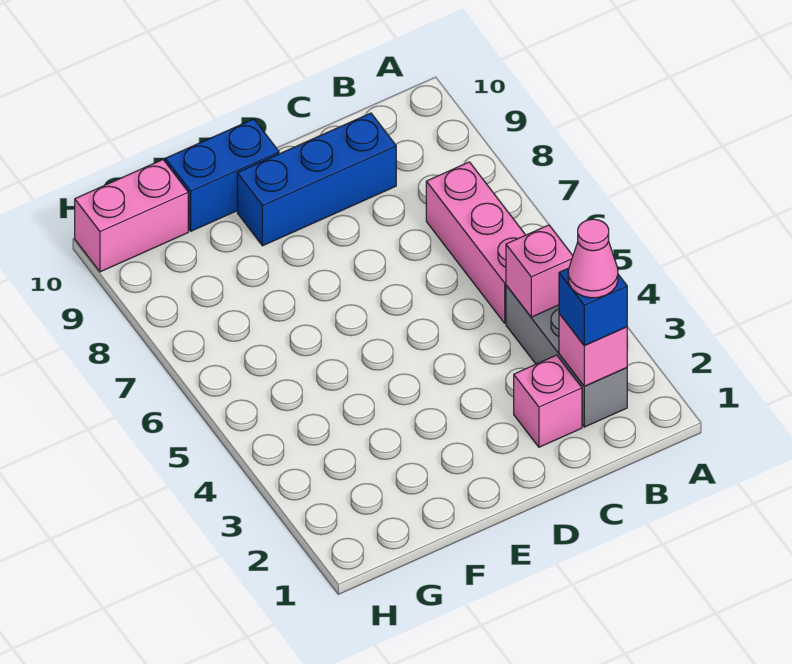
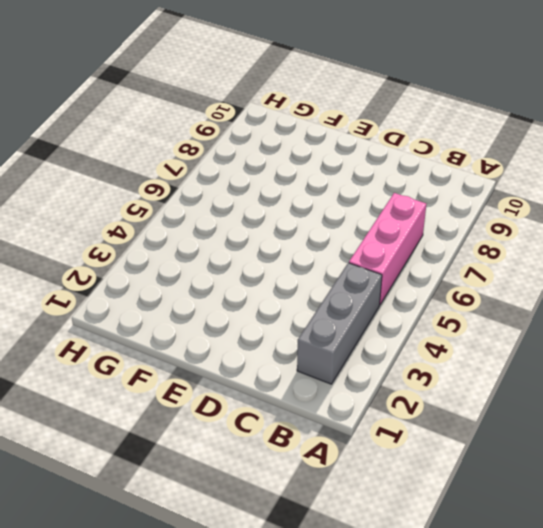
none -> pink brick C2 level 1
none -> blue brick C9:E9 level 1

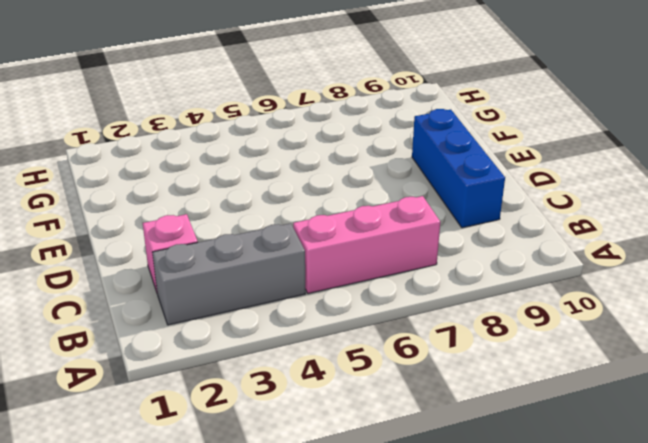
none -> blue brick E10:F10 level 1
none -> pink brick G10:H10 level 1

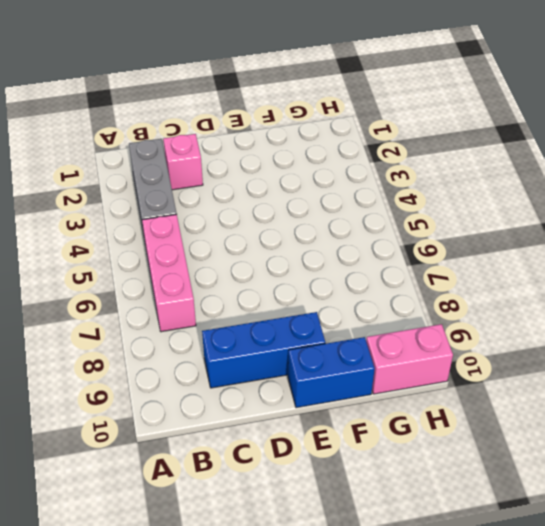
none -> pink brick B2 level 2
none -> pink brick B4 level 2

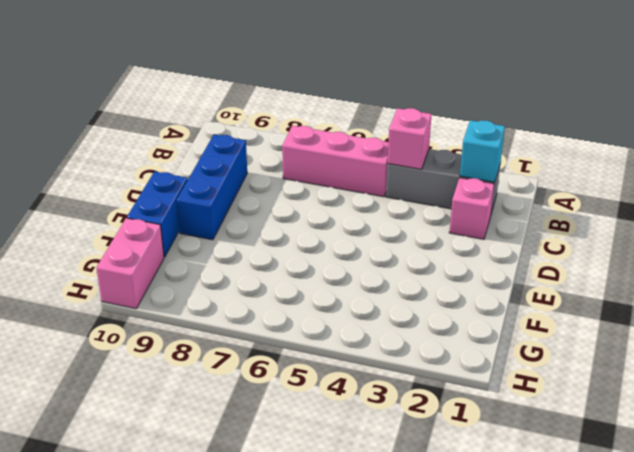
cyan brick B2 level 2 -> pink brick B2 level 2
none -> blue brick B2 level 3
none -> pink cone B2 level 4

